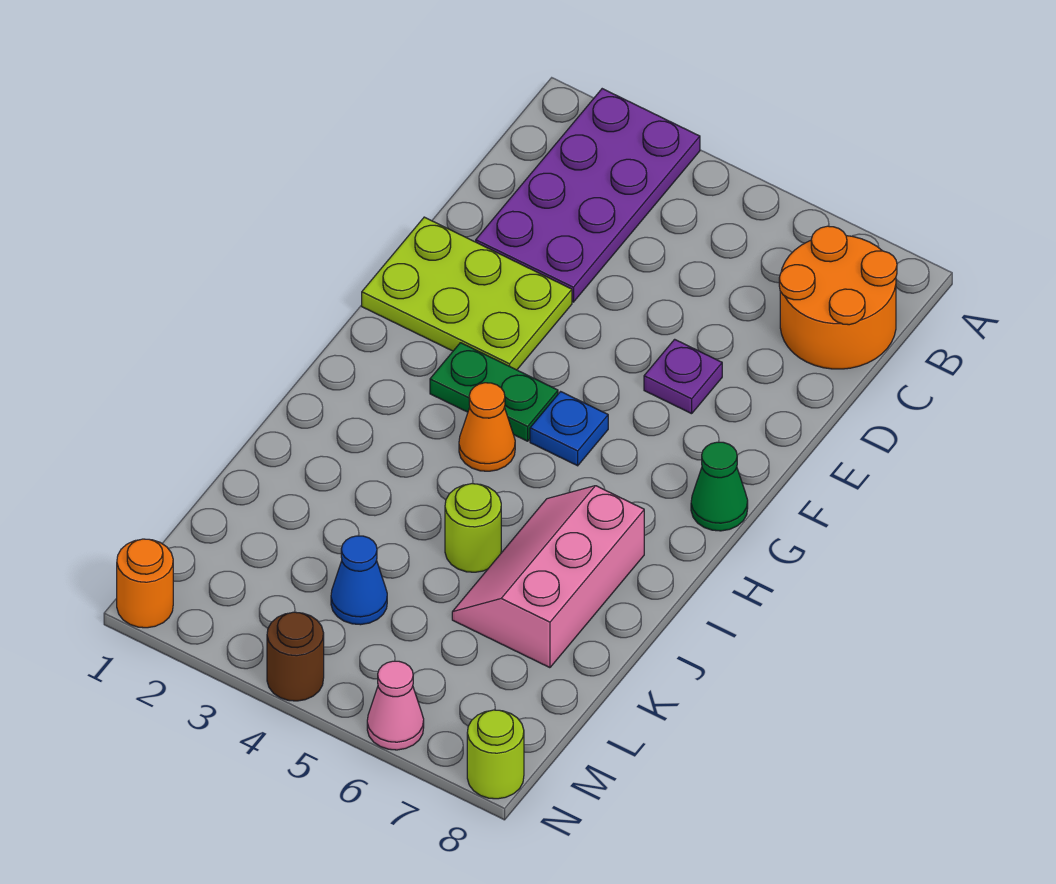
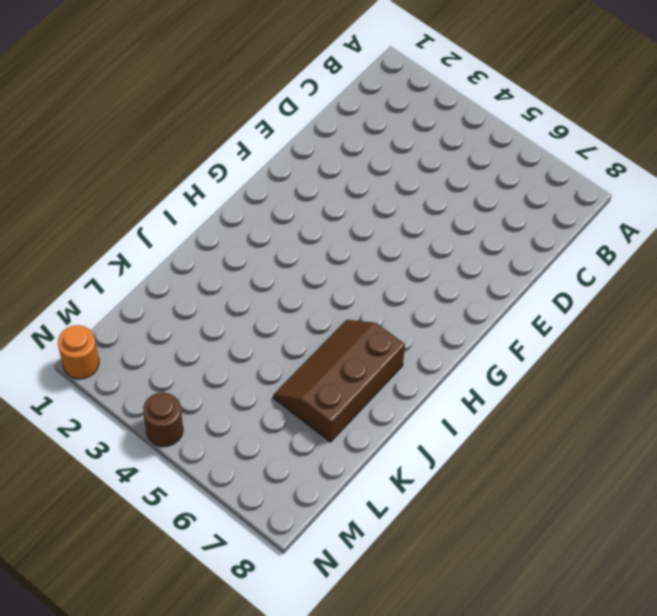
brown slope I6:K7 level 1 top 7 -> pink slope I6:K7 level 1 top 7
none -> purple plate A2:D3 level 1
none -> orange round brick B7:C8 level 1
none -> lime plate E1:F3 level 1

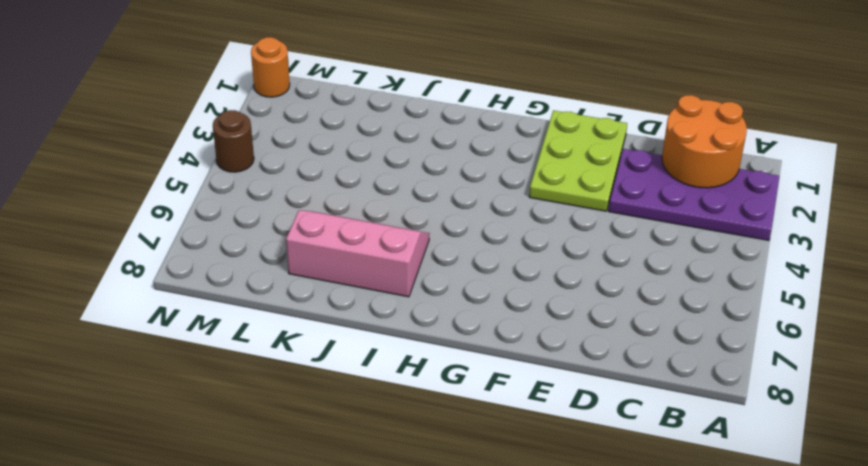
orange round brick B1:C2 level 2 -> orange round brick B7:C8 level 1
none -> purple plate E6 level 1
none -> green plate G3:G4 level 1
none -> blue plate G5 level 1

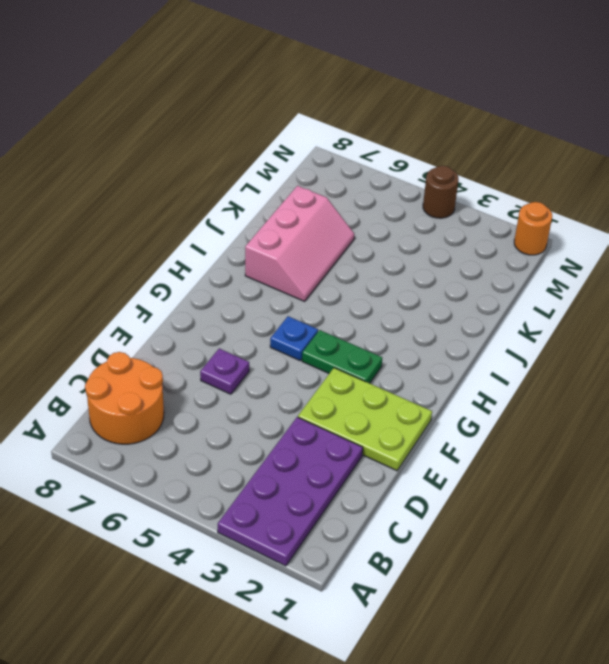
none -> green cone G8 level 1
none -> orange cone H4 level 1
none -> lime round brick J5 level 1

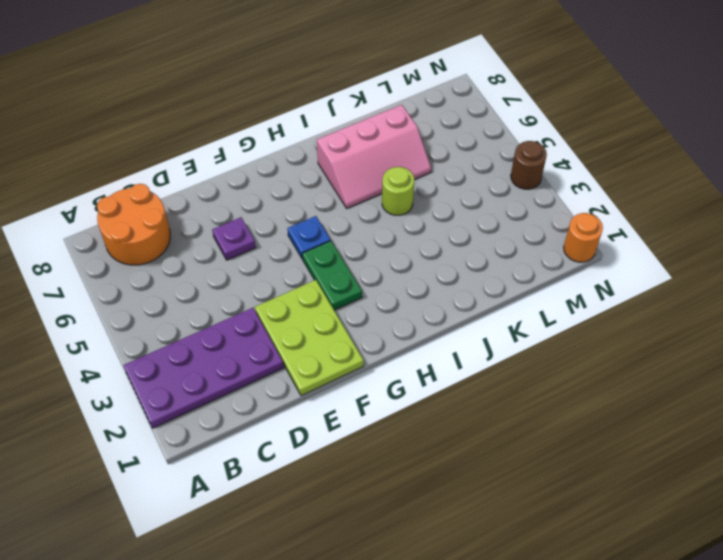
none -> green cone G8 level 1
none -> orange cone H4 level 1
none -> blue cone L4 level 1

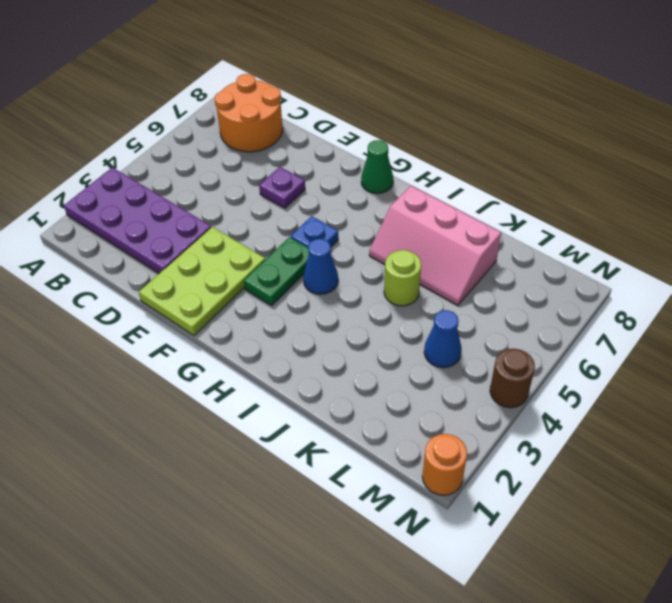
blue cone H4 level 1 -> orange cone H4 level 1
none -> pink cone N6 level 1
none -> lime round brick N8 level 1

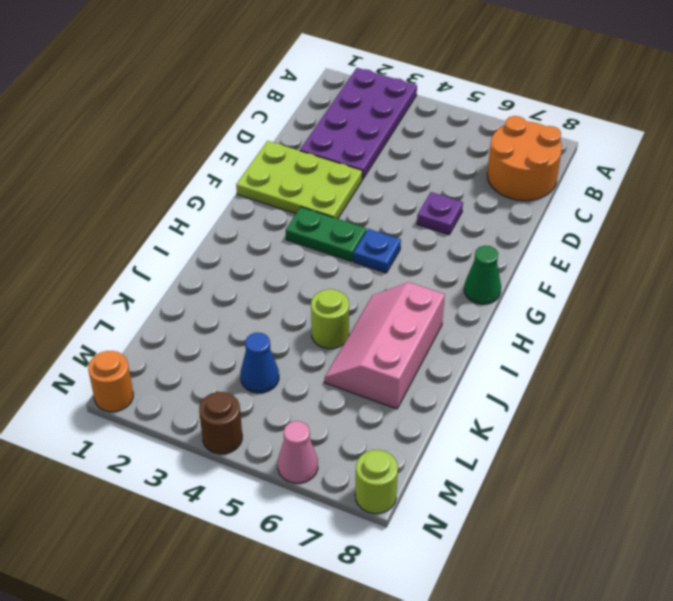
none -> orange cone H4 level 1

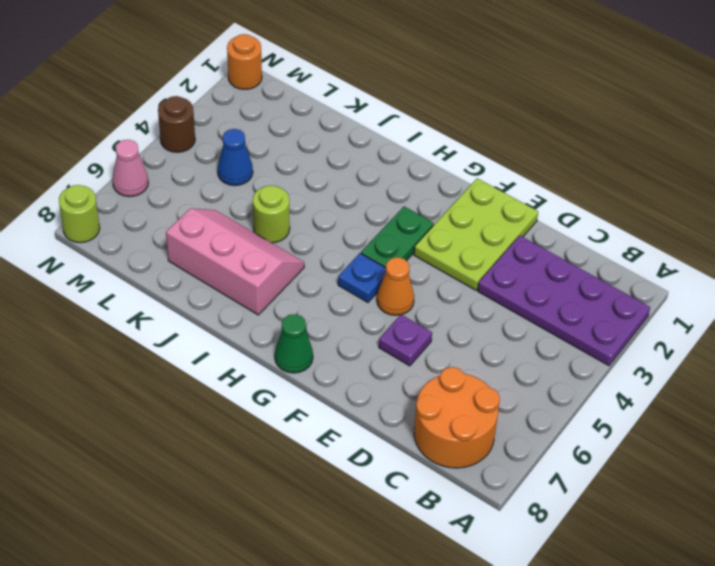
orange cone F5 level 1 -> orange cone H4 level 1

